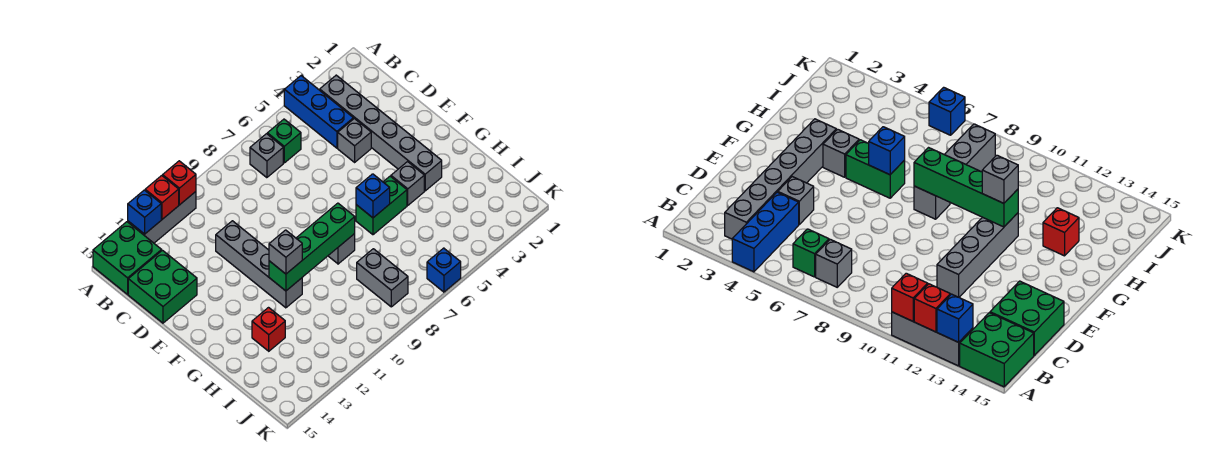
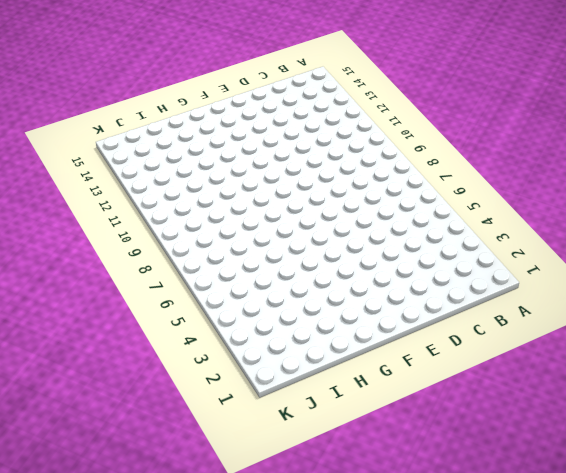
none -> blue brick A4:C4 level 1
none -> grey brick A11:A13 level 1
none -> green brick A14:B15 level 1

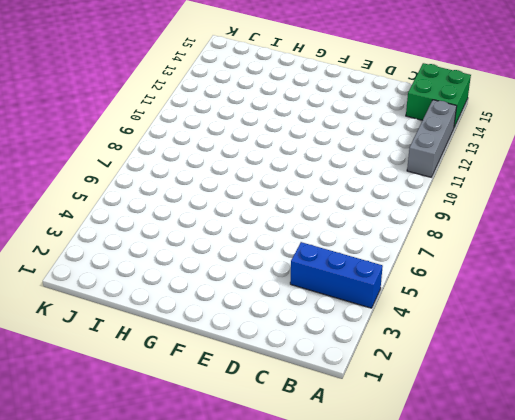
none -> grey brick B3:G3 level 1
none -> green brick B6 level 1
none -> grey brick B7 level 1

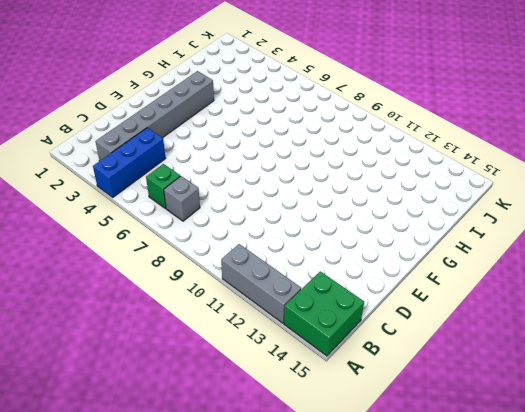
none -> green brick C14:D15 level 1
none -> grey brick D4 level 1
none -> grey brick D11:G11 level 1

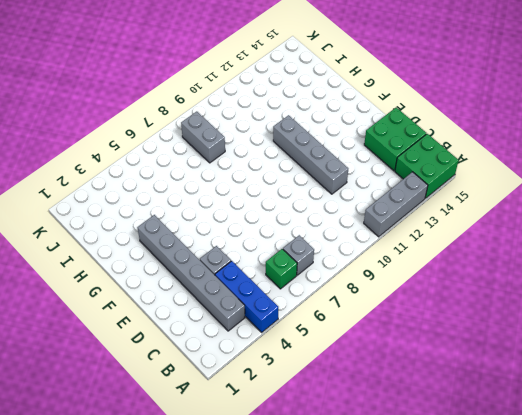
none -> grey brick G4 level 1
none -> green brick G5:G6 level 1
none -> grey brick G8 level 1

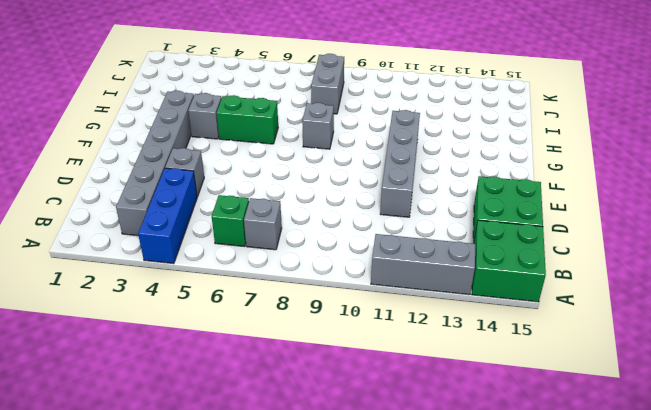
none -> red brick H13 level 1
none -> blue brick K6 level 1
none -> red brick A11 level 2

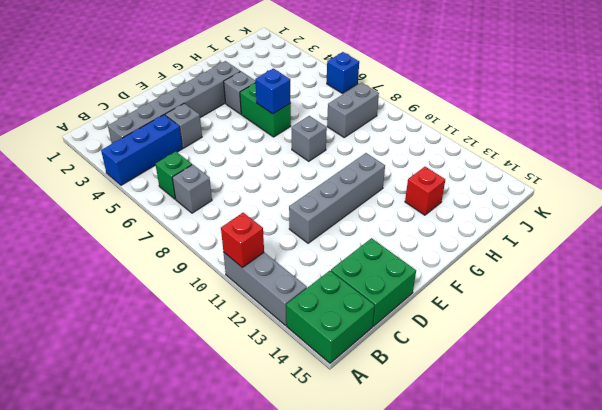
none -> red brick A12 level 2
none -> blue brick A13 level 2
none -> green brick G8:G11 level 2

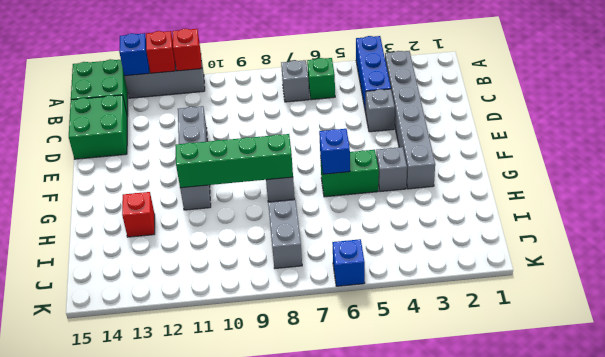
none -> grey brick G11 level 3

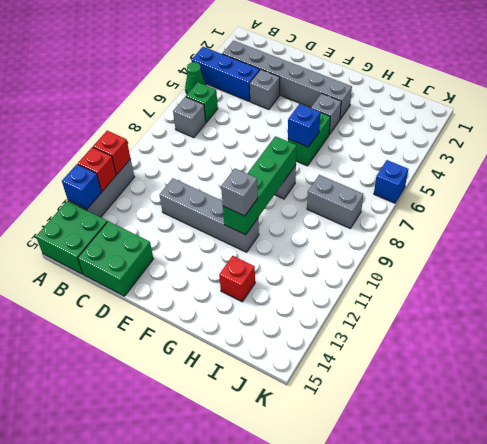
green cone A5 level 1 -> none

